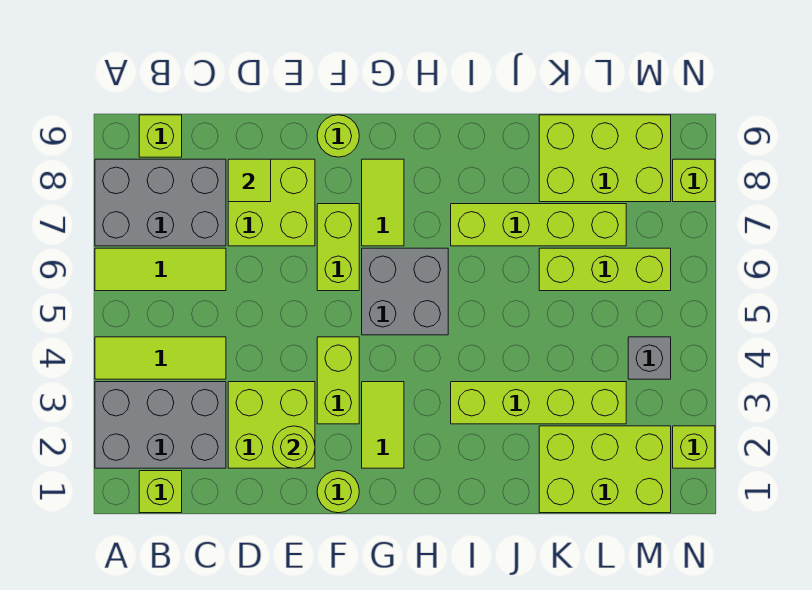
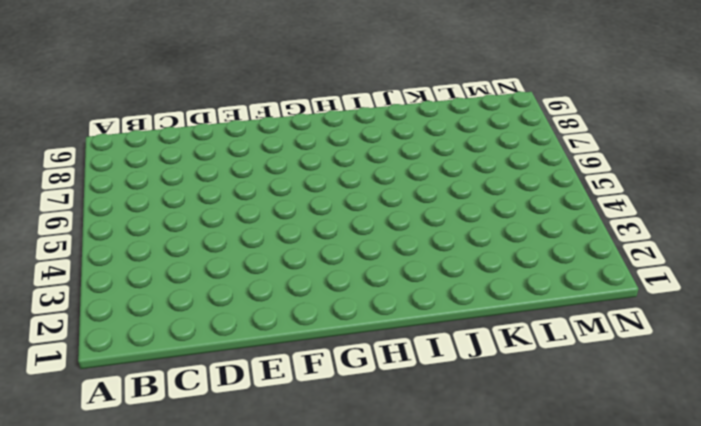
none -> grey brick A2:C3 level 1
none -> lime tile A4:C4 level 1
none -> lime tile A6:C6 level 1

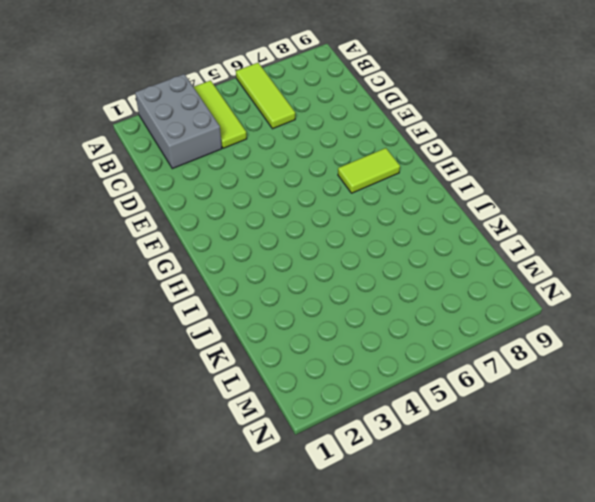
none -> grey brick A7:C8 level 1
none -> lime brick B1 level 1
none -> lime brick B9 level 1

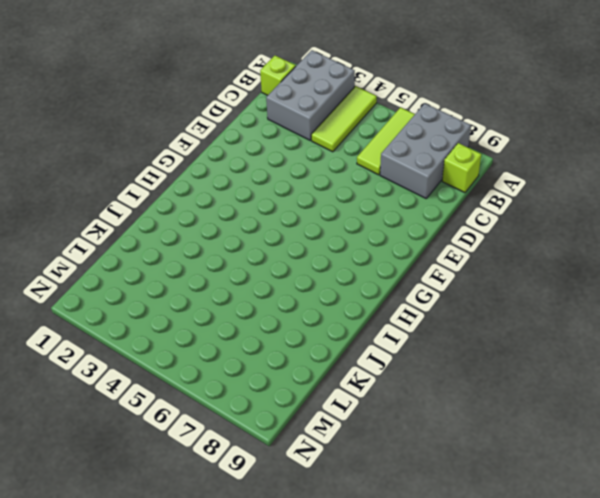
none -> lime brick D2:E3 level 1
none -> lime brick D7:E8 level 1
none -> lime round brick F1 level 1

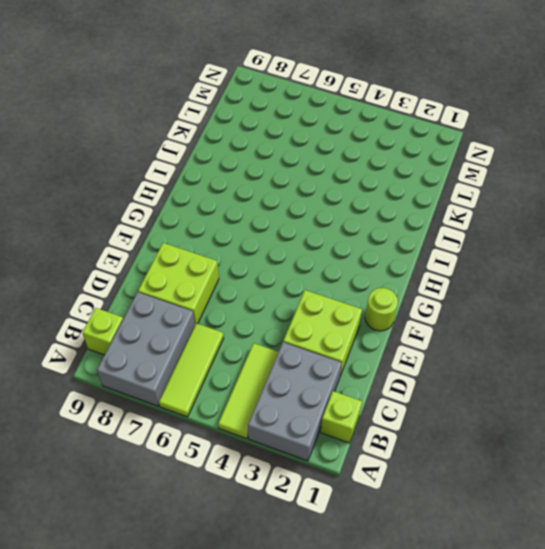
none -> lime brick F3:F4 level 1
none -> lime brick F6:F7 level 1
none -> lime round brick F9 level 1

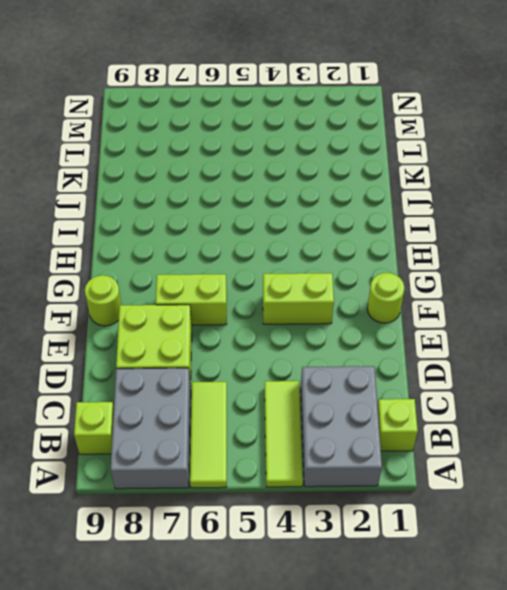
none -> lime brick D2:E3 level 1
none -> lime tile G2:G3 level 1
none -> grey brick G5:H6 level 1

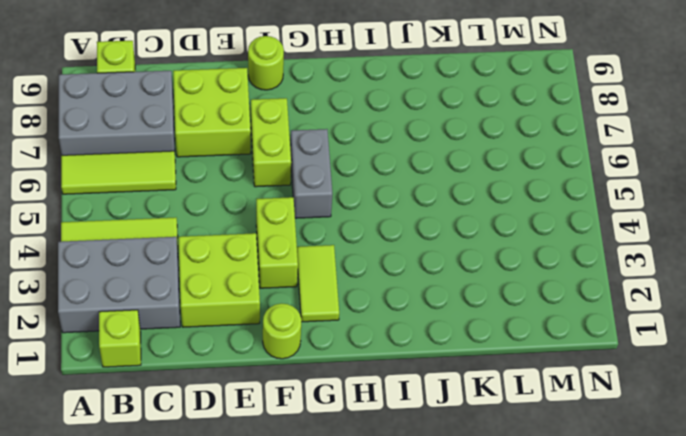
grey brick G5:G6 level 1 -> grey brick G5:H6 level 1
none -> lime tile G7:G8 level 1
none -> lime brick I3:L3 level 1
none -> lime brick I7:L7 level 1

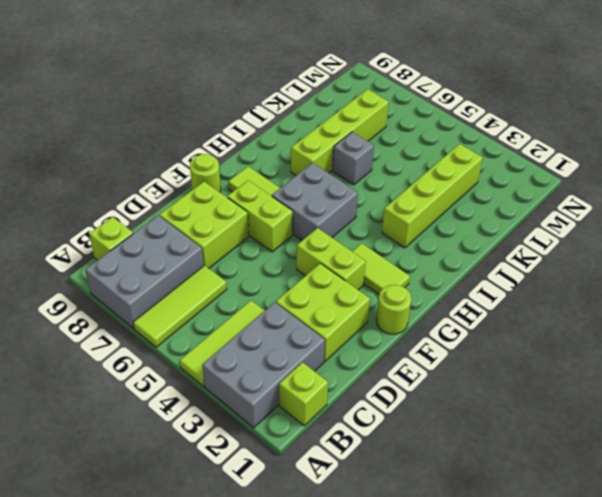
grey brick J6 level 1 -> grey brick M4 level 1
none -> lime brick K1:M2 level 1
none -> lime brick K6:M6 level 1
none -> lime brick K8:M9 level 1

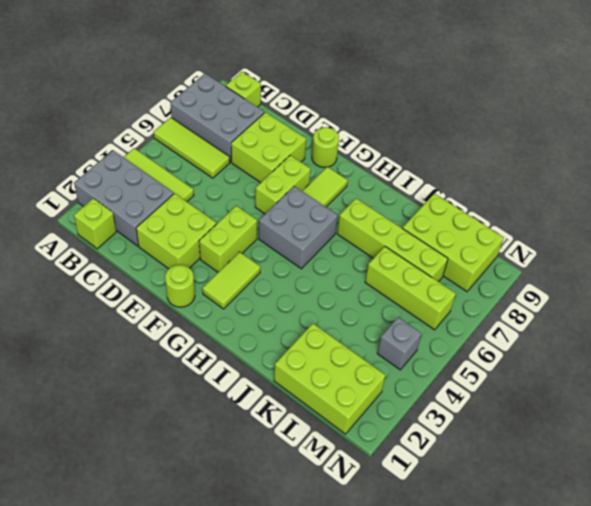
none -> lime brick I3:L3 level 1
none -> lime brick N2 level 1
none -> lime brick N8 level 1

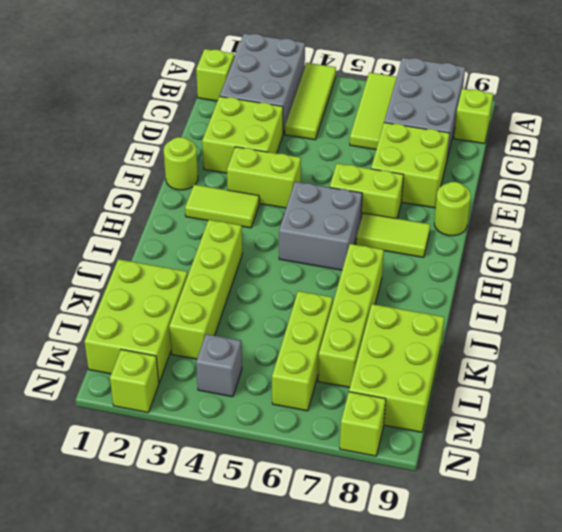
none -> lime tile D8 level 2
none -> lime round brick E2 level 2

